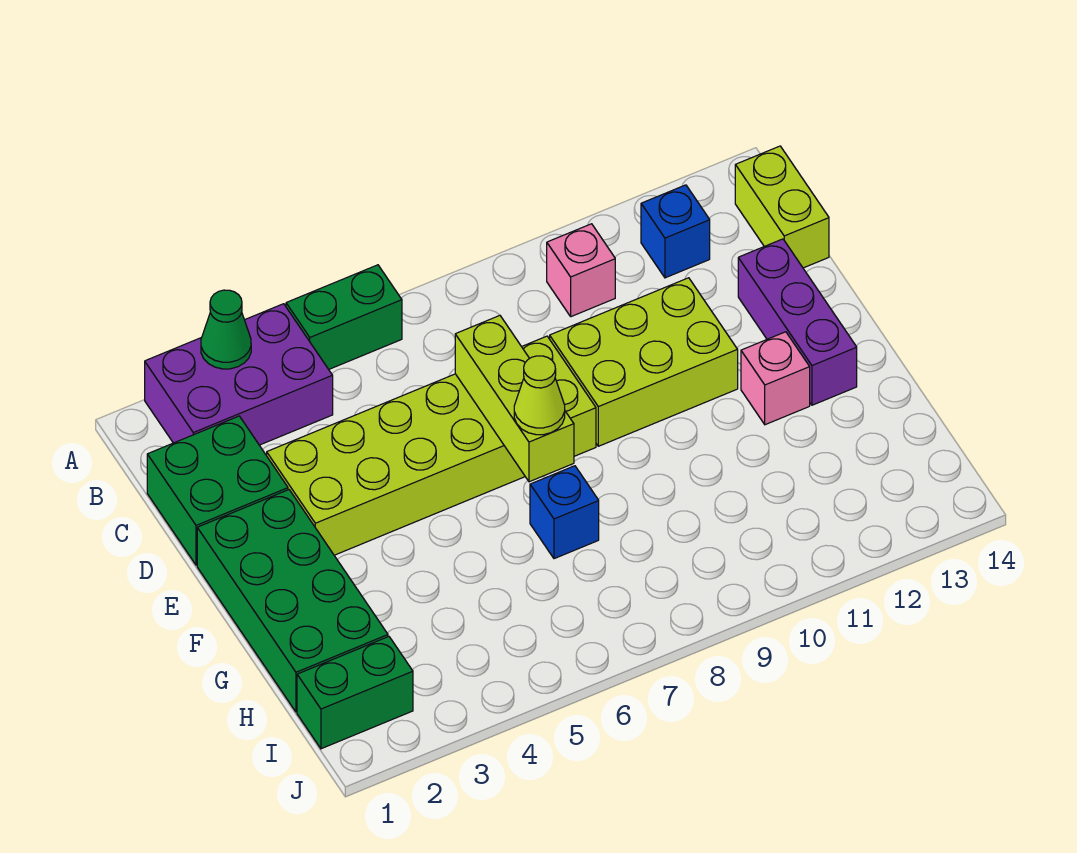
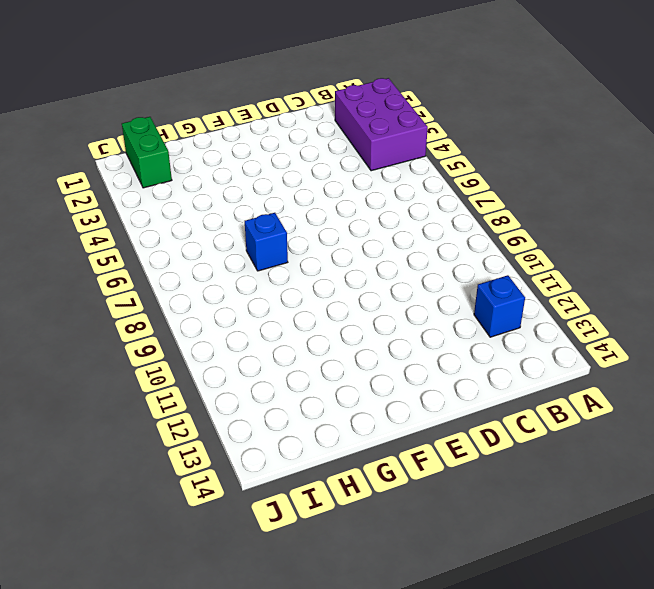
none -> green brick A5:A6 level 1
none -> pink brick B10 level 1
none -> lime brick B14:C14 level 1

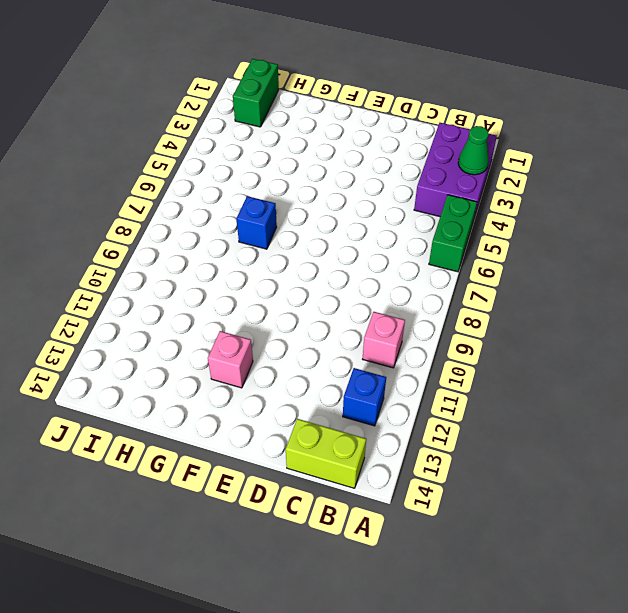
none -> green brick C1:D2 level 1
none -> lime brick D3:E8 level 1
none -> lime brick D9:E11 level 1

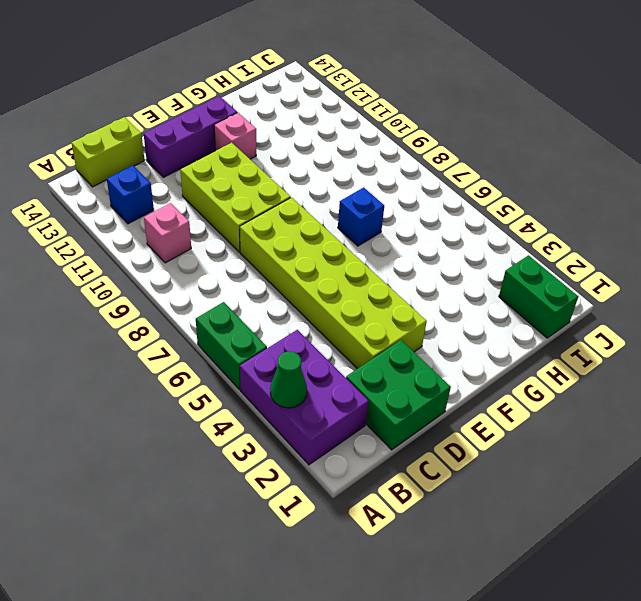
none -> green brick E1:H2 level 1
none -> lime brick D7:F7 level 2
none -> lime cone F7 level 3

